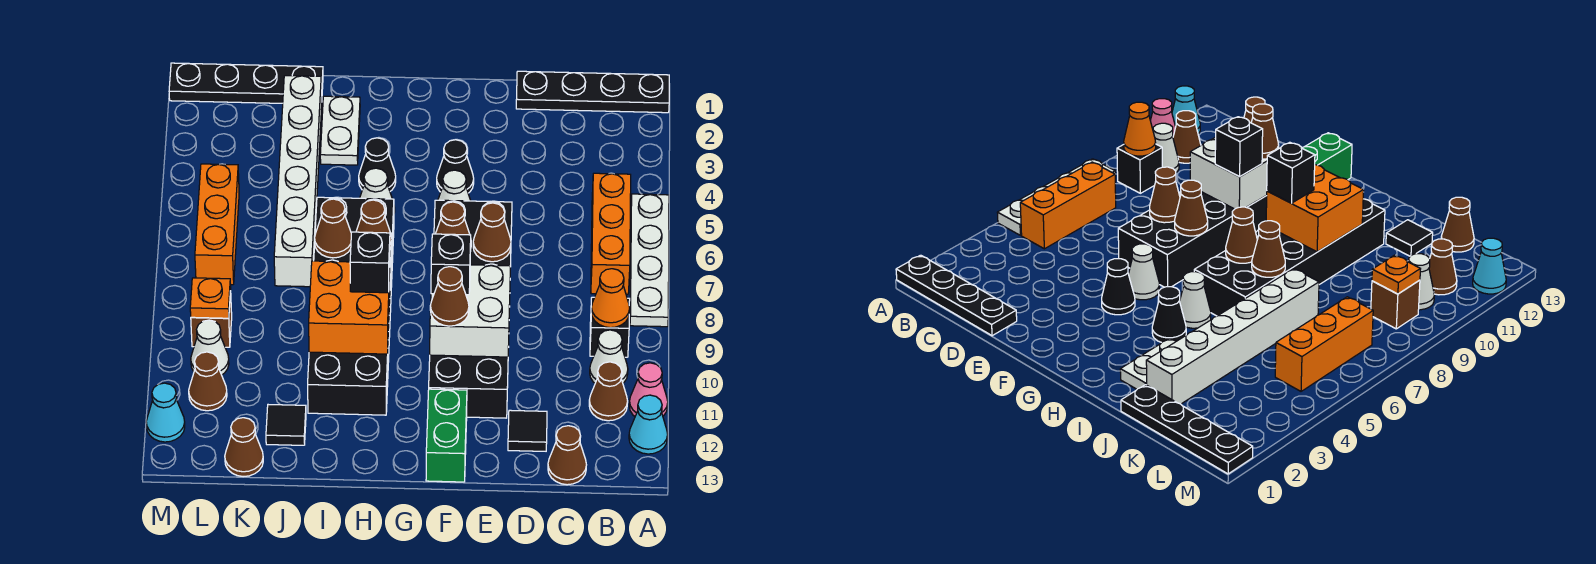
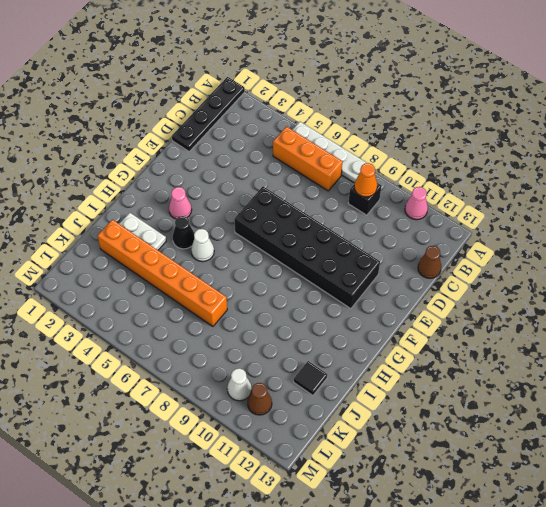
pink cone G3 level 1 -> none
orange brick J2:J7 level 1 -> white brick J2:J7 level 1
none -> cyan cone A12 level 1
none -> white cone B10 level 1
none -> brown cone B11 level 1
none -> black tile D12 level 1

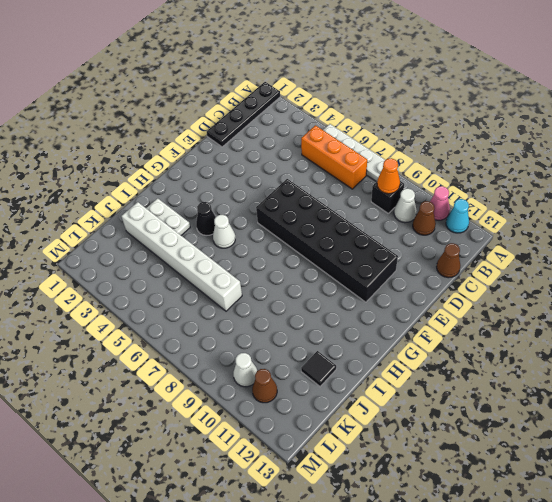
none -> black tile D12 level 1
none -> black cone F4 level 1
none -> white cone F5 level 1
none -> green brick F12:F13 level 1

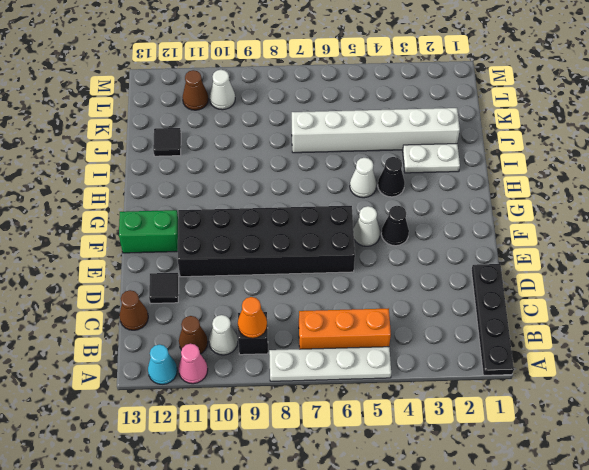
none -> black brick H6:I11 level 1
none -> black plate J1:M1 level 1
none -> brown cone K13 level 1
none -> orange brick L5:L7 level 1

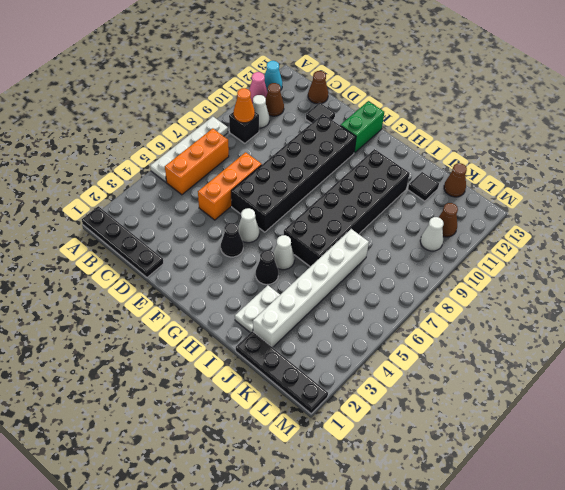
orange brick D5:D7 level 1 -> orange brick L5:L7 level 1
none -> brown brick L9 level 1
none -> cyan cone M12 level 1
none -> brown cone E7 level 2
none -> white brick E9:F10 level 2

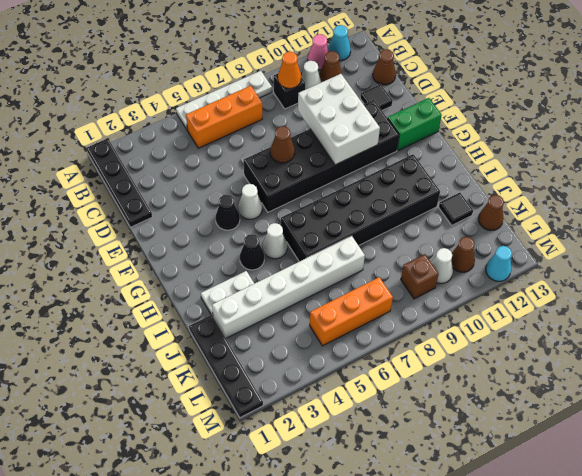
white brick D9:F10 level 2 -> white brick E9:F10 level 2
none -> brown cone F7 level 2
none -> brown cone H7 level 2
none -> orange brick H9:I10 level 2
none -> brown cone I7 level 2

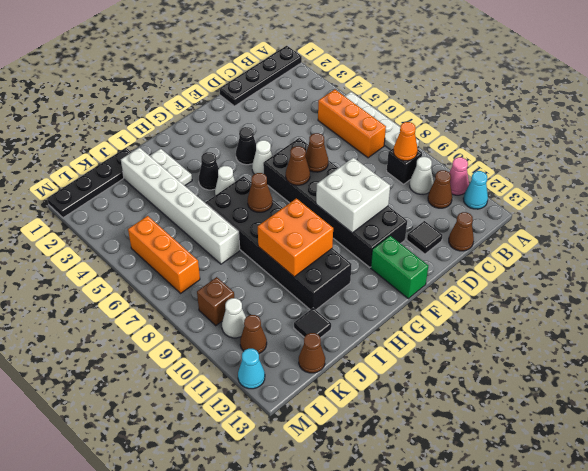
none -> brown cone I7 level 2
none -> orange plate L9 level 2
none -> black brick F9 level 3
none -> brown cone F10 level 3

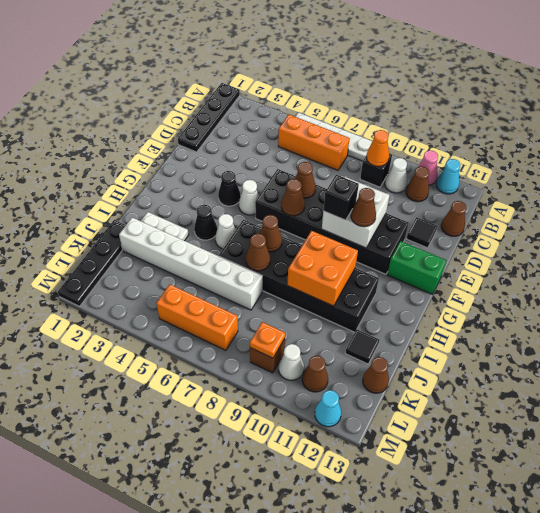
none -> black brick H9 level 3

